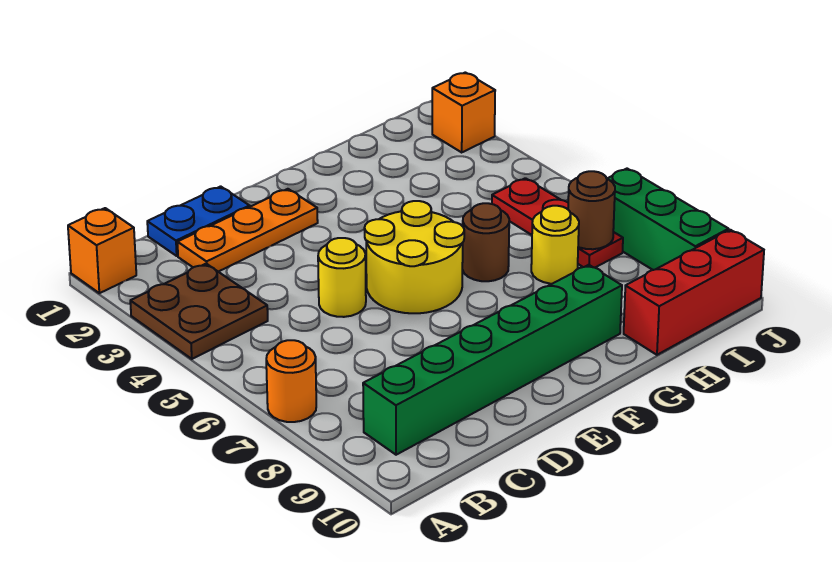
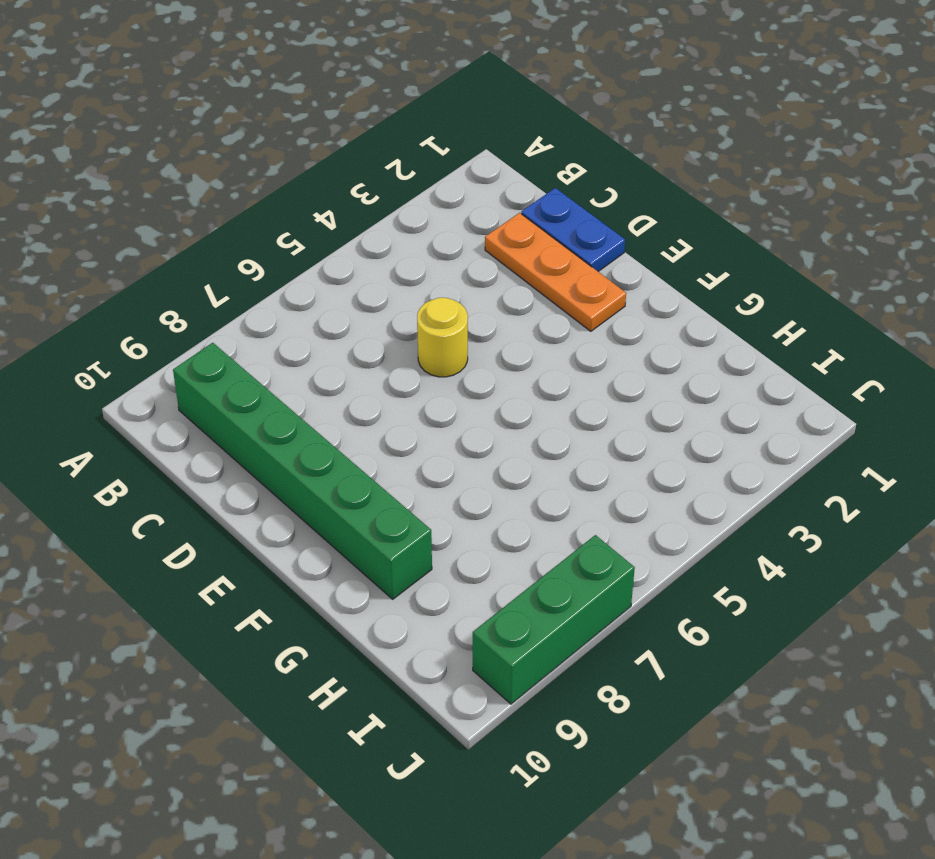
none -> orange brick A1 level 1
none -> brown plate A3:B4 level 1
none -> orange round brick A7 level 1

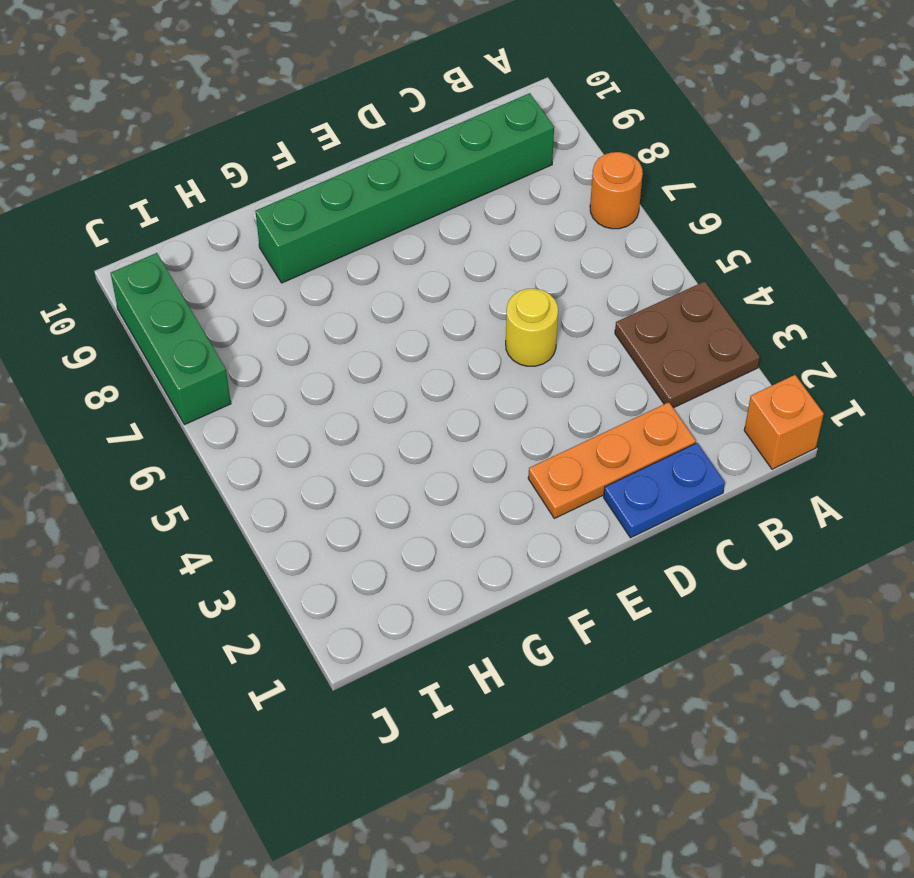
none -> yellow round brick E5:F6 level 1
none -> brown round brick G6 level 1
none -> yellow round brick H7 level 1

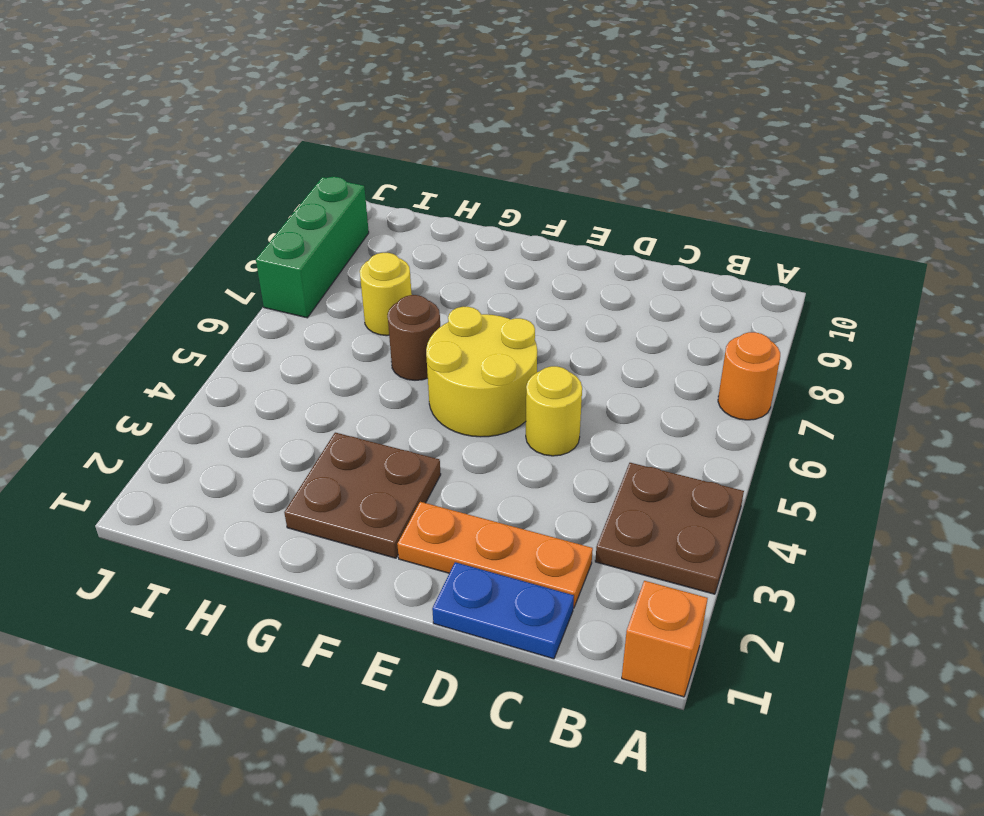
brown plate F2:G3 level 1 -> none
none -> green brick B9:G9 level 1
none -> red brick H10:J10 level 1
none -> red plate I5:I7 level 1

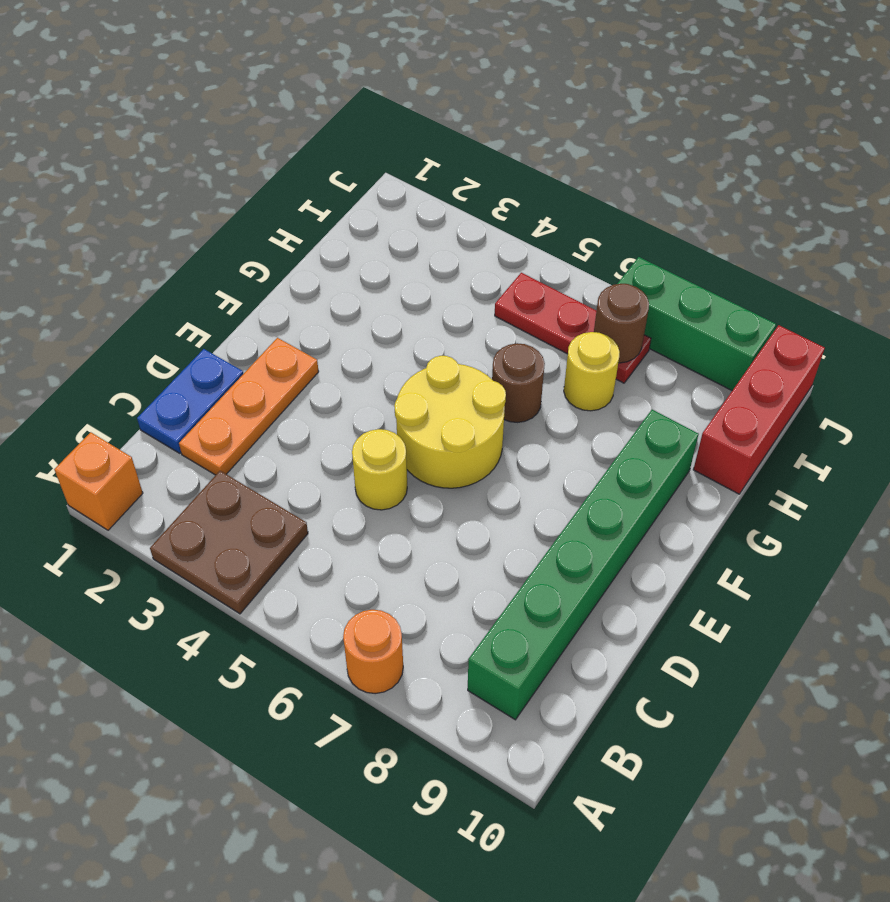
none -> orange brick J2 level 1

